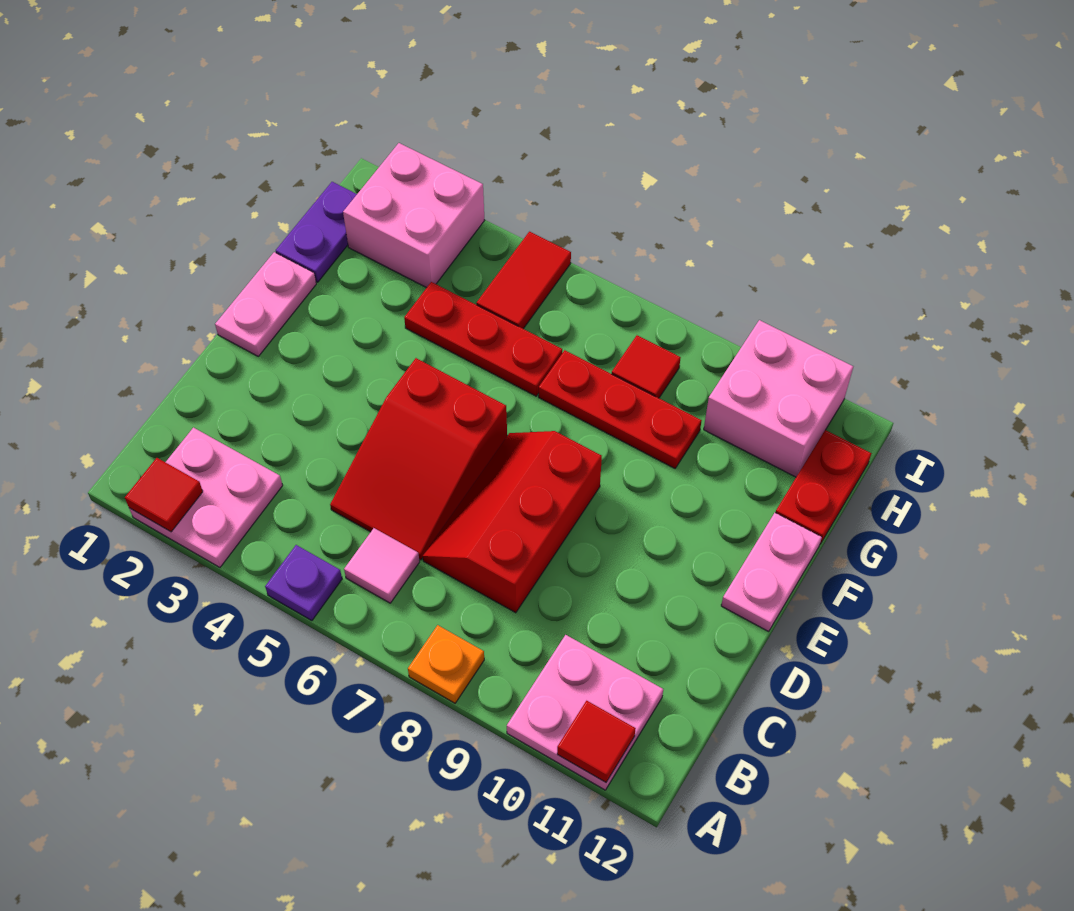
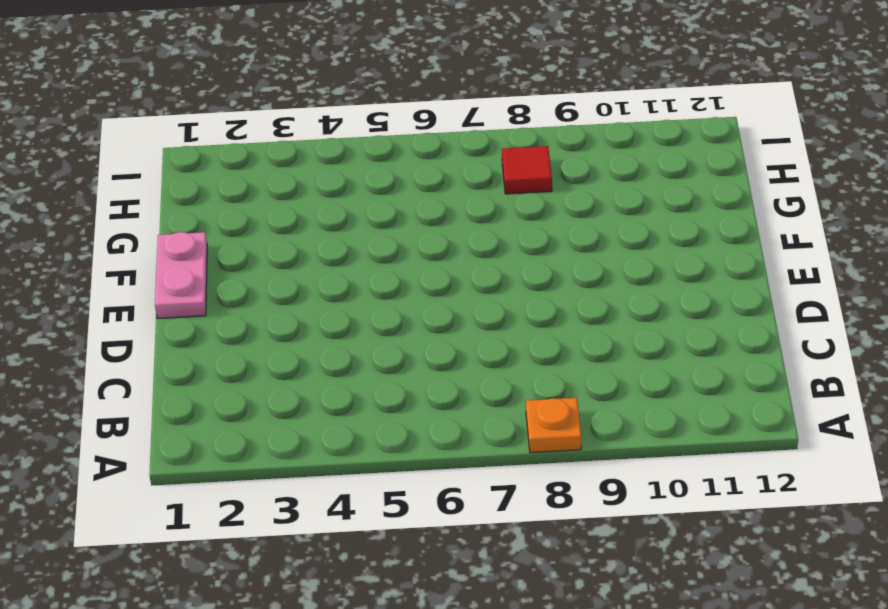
none -> pink plate A2:B3 level 1
none -> purple plate A5 level 1
none -> pink plate A10:B11 level 1

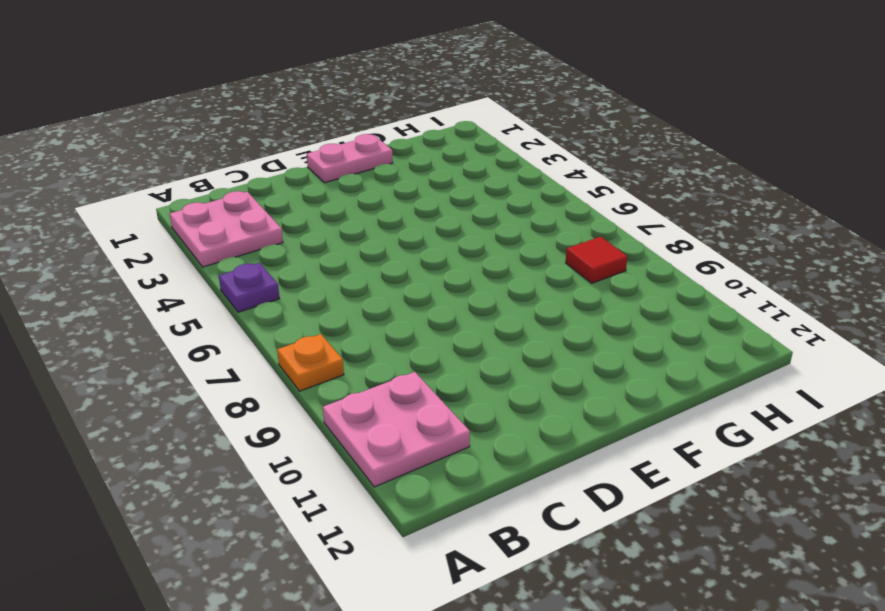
none -> pink tile B6 level 1
none -> red slope C5:E6 level 1 top E
none -> red slope C7:E8 level 1 top 8

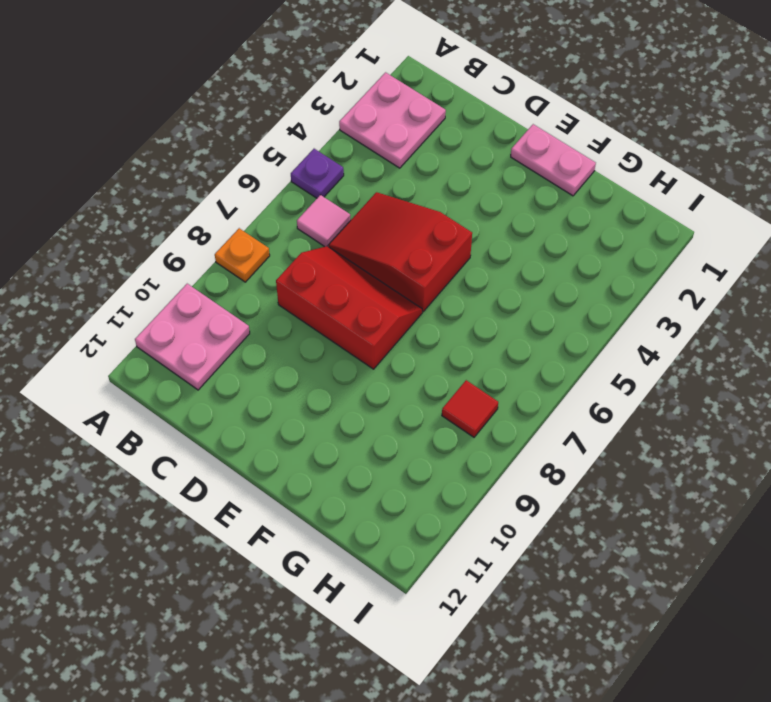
none -> pink plate E12:F12 level 1
none -> purple plate G1:H1 level 1
none -> red plate G4:G6 level 1

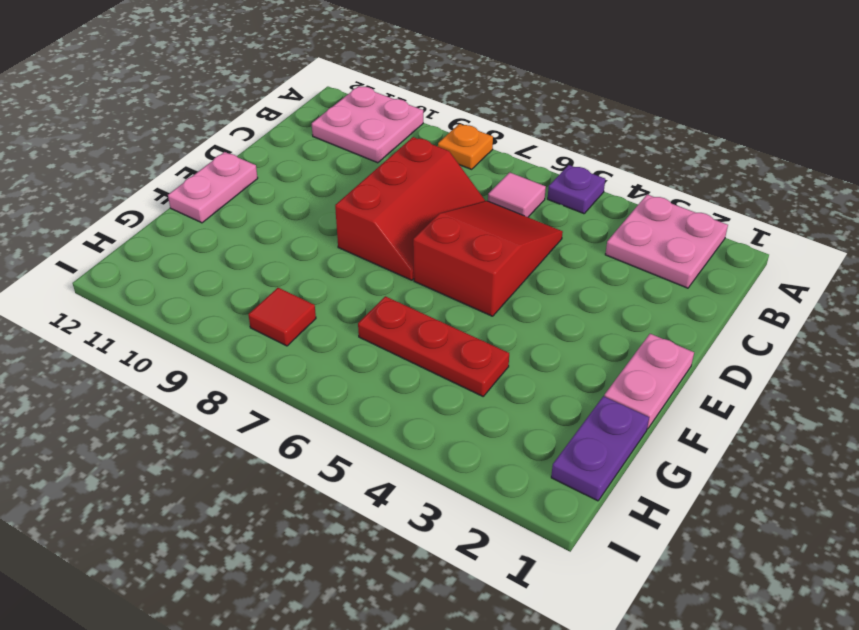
none -> red plate G7:G9 level 1
none -> red plate G12:H12 level 1
none -> pink brick H2:I3 level 1

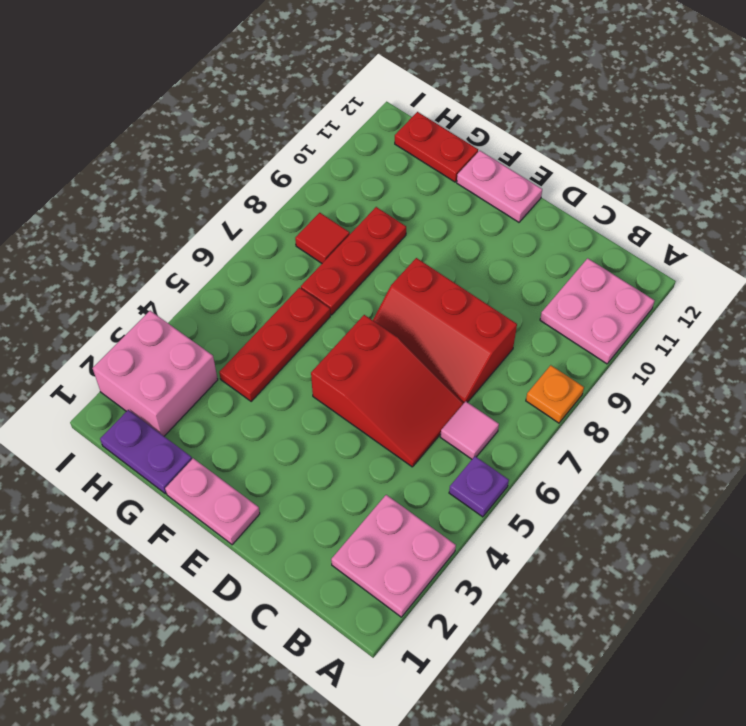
none -> red tile H5:I5 level 1
none -> pink brick H10:I11 level 1
none -> red tile A2 level 2

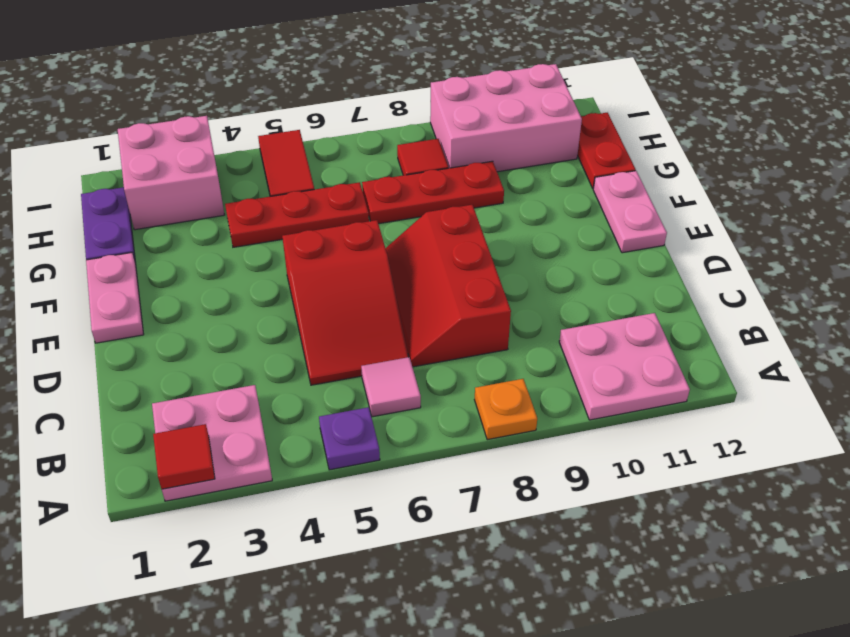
pink brick H9:I11 level 1 -> pink brick H10:I11 level 1
none -> red tile A11 level 2

